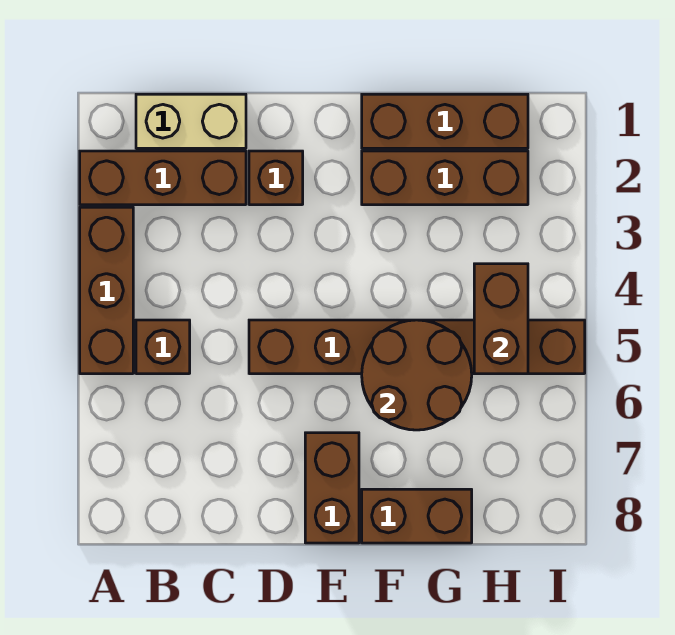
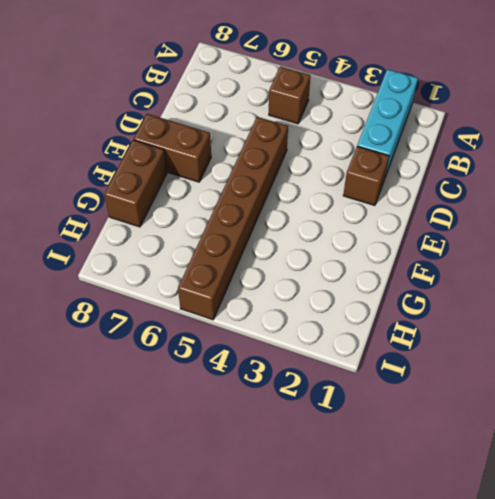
cyan brick A2:C2 level 1 -> brown brick A2:C2 level 1
none -> brown brick A3:A5 level 1
none -> tan brick B1:C1 level 1
none -> brown brick F1:H1 level 1

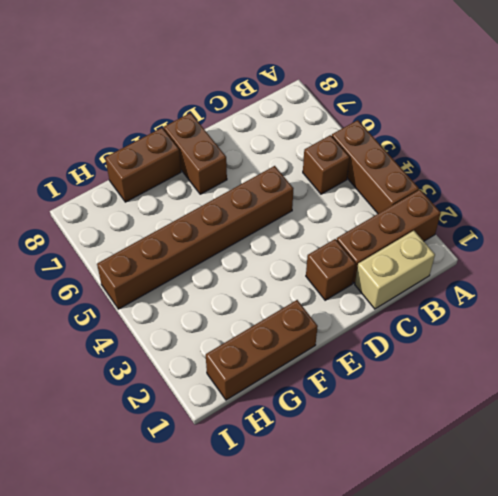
none -> brown brick F2:H2 level 1
none -> brown round brick F5:G6 level 2
none -> brown brick H4:H5 level 2

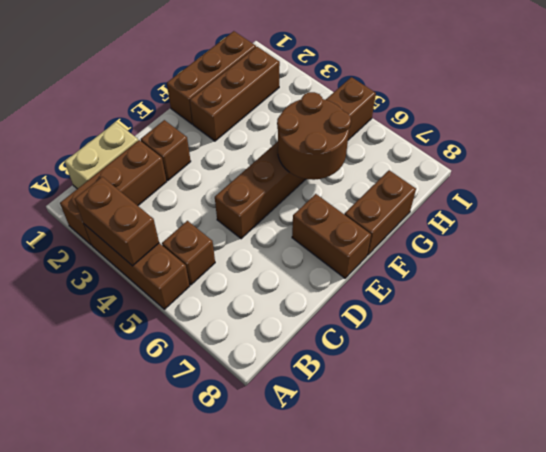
brown brick A3:A4 level 2 -> brown brick H4:H5 level 2

